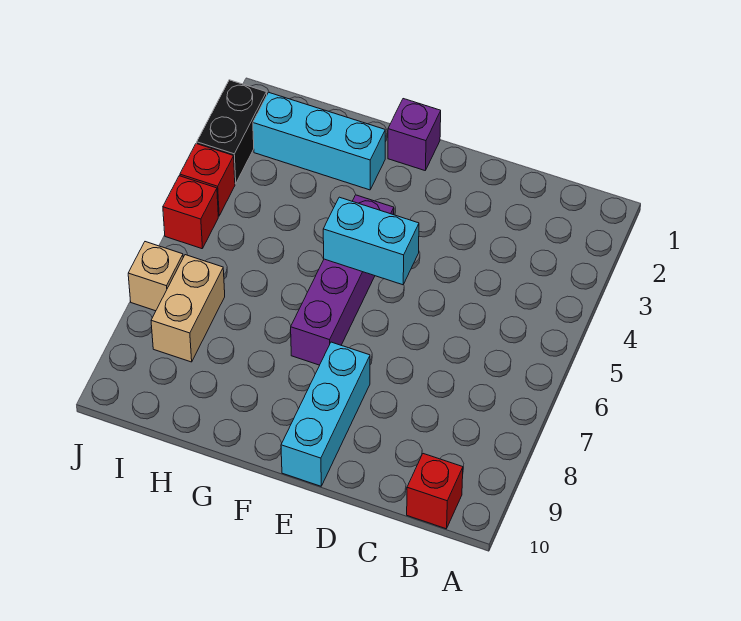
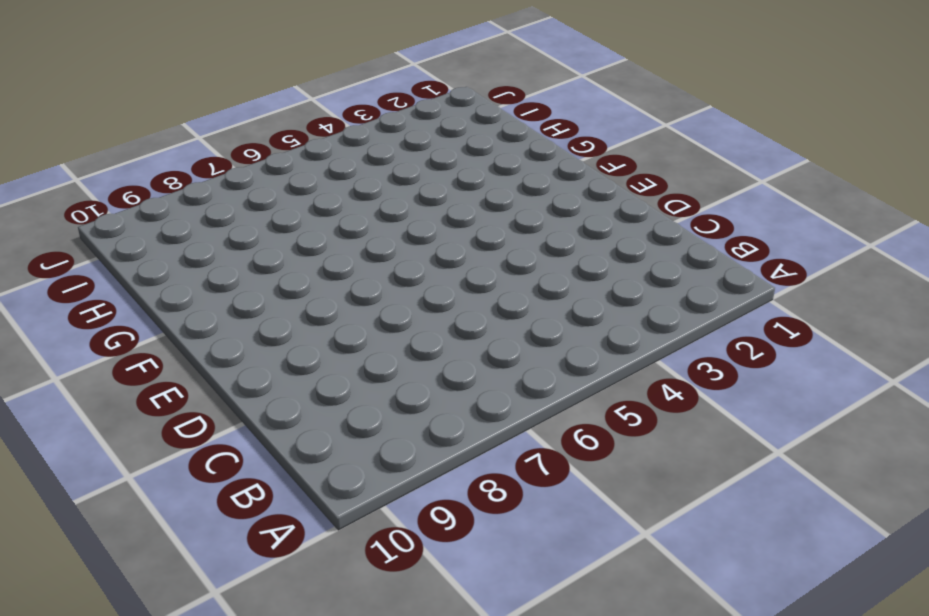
none -> red brick B10 level 1
none -> cyan brick E8:E10 level 1

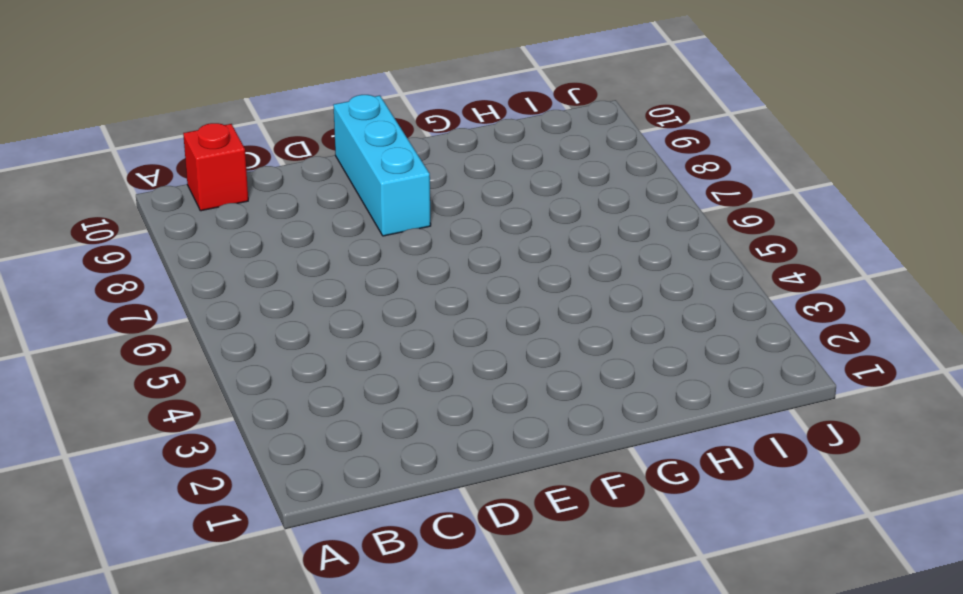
none -> purple brick F1 level 1
none -> purple brick F4:F7 level 1

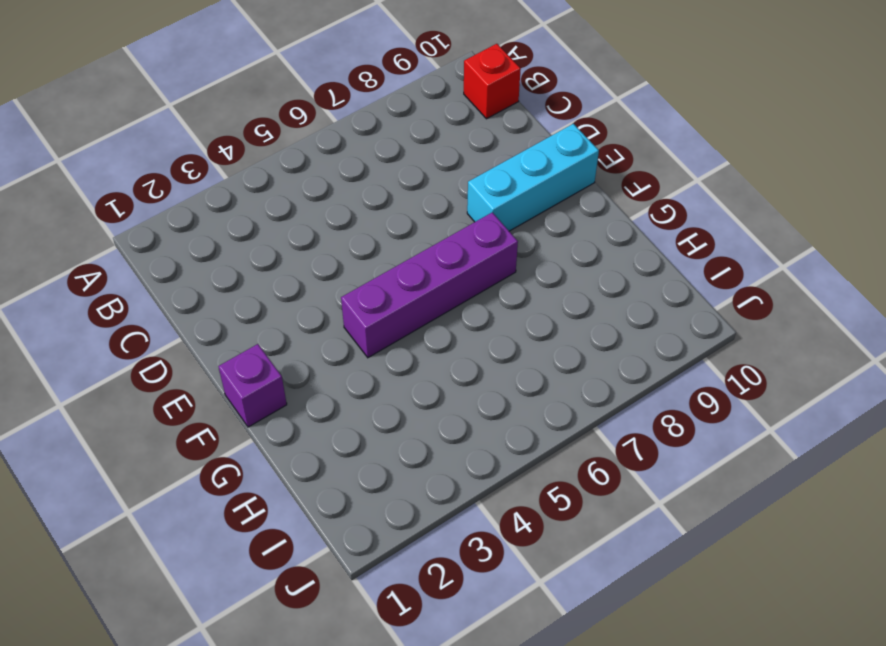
none -> cyan brick G2:I2 level 1
none -> tan brick I7:I8 level 1

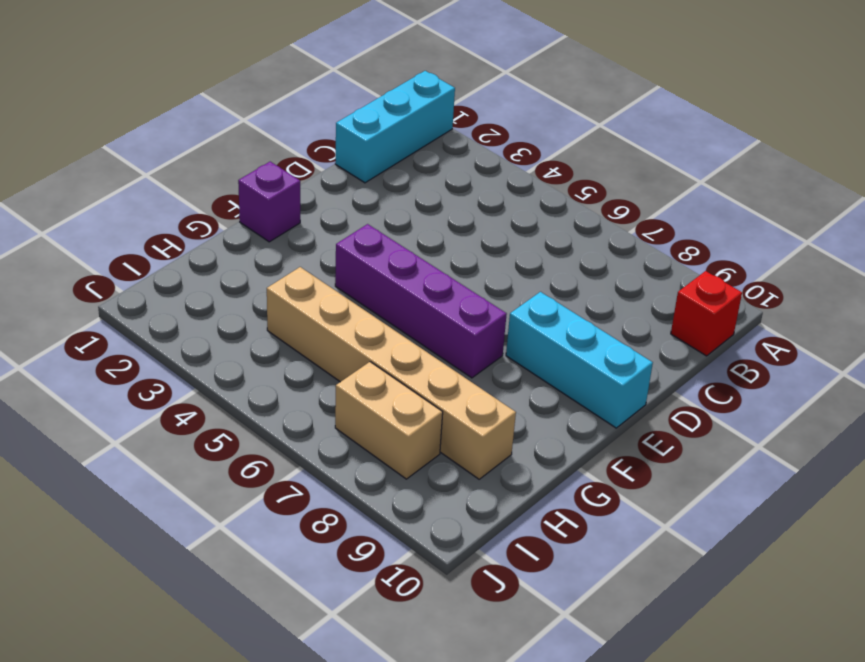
cyan brick A1:C1 level 1 -> cyan brick G2:I2 level 1
tan brick H4:H9 level 1 -> none
none -> black brick J2:J3 level 1
none -> red brick J4 level 1

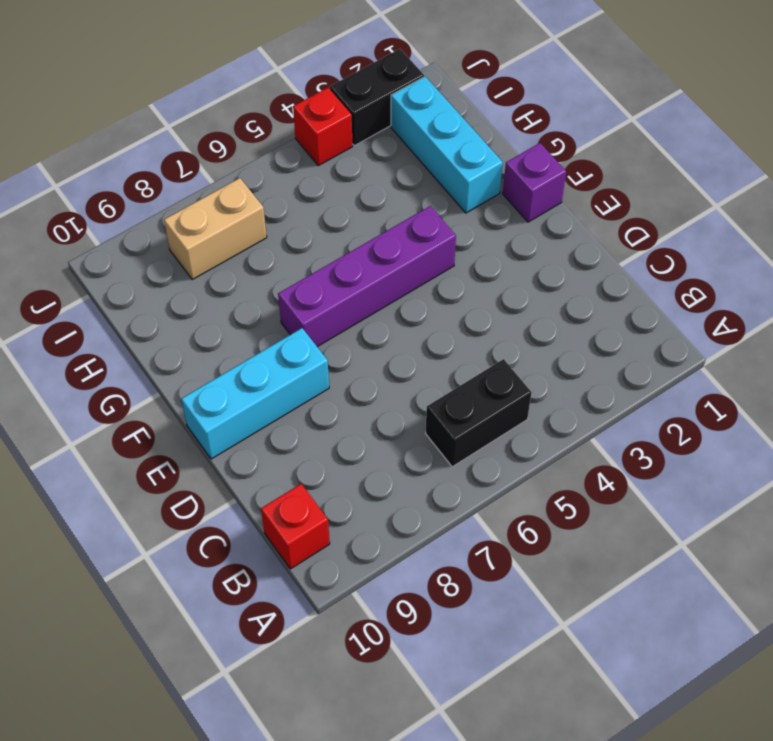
black brick B5:B6 level 1 -> none
none -> red brick J5 level 1
none -> tan brick J7 level 1

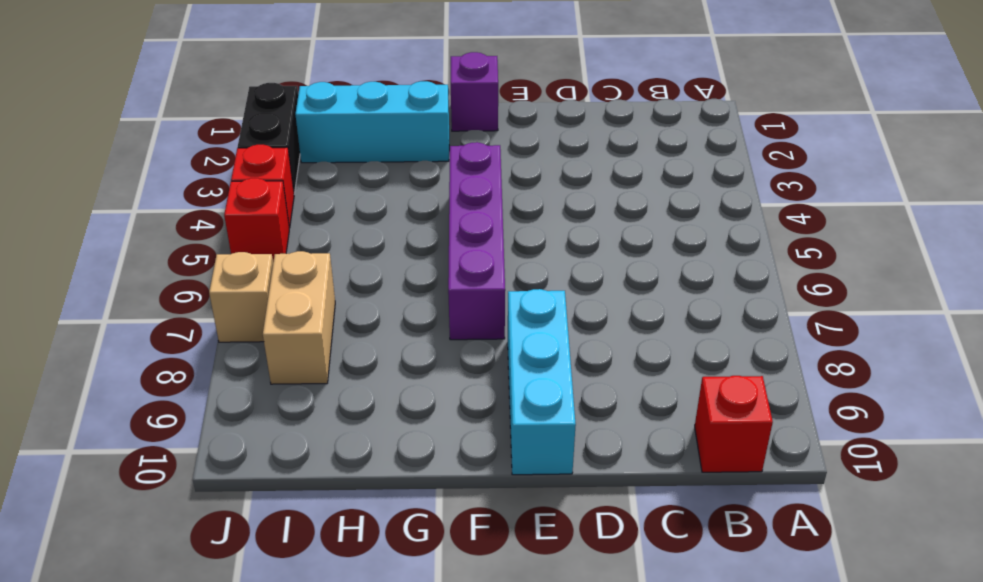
none -> cyan brick E5:F5 level 2

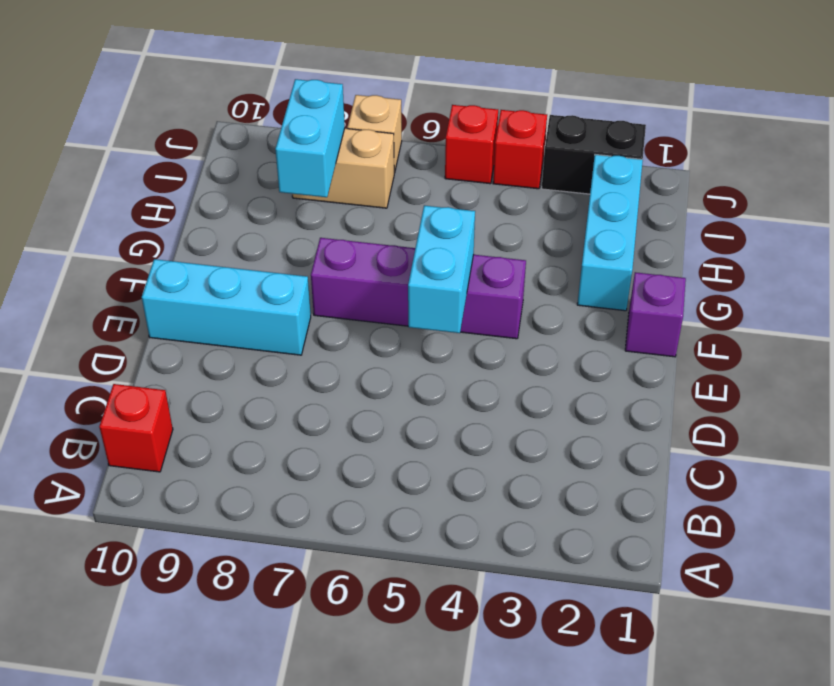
cyan brick H8:I8 level 2 -> none

